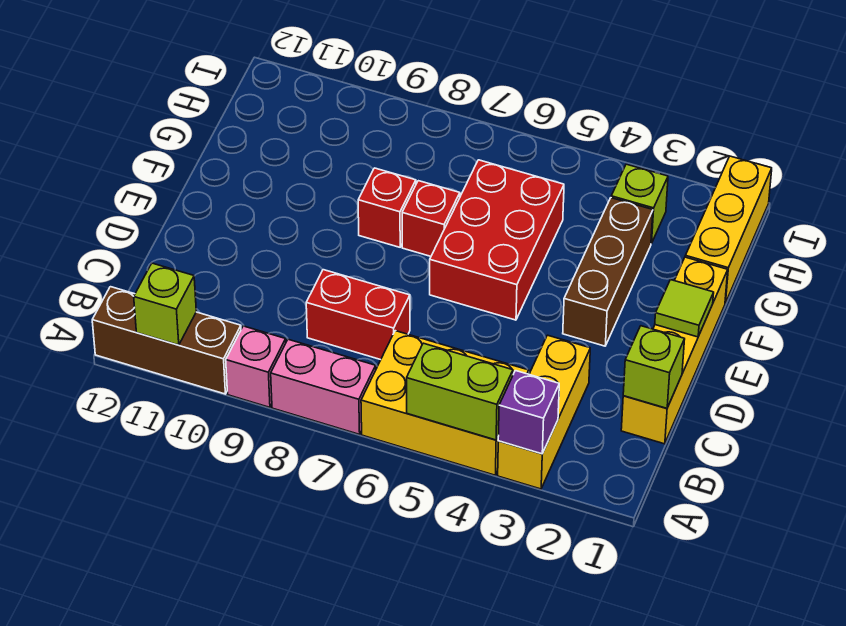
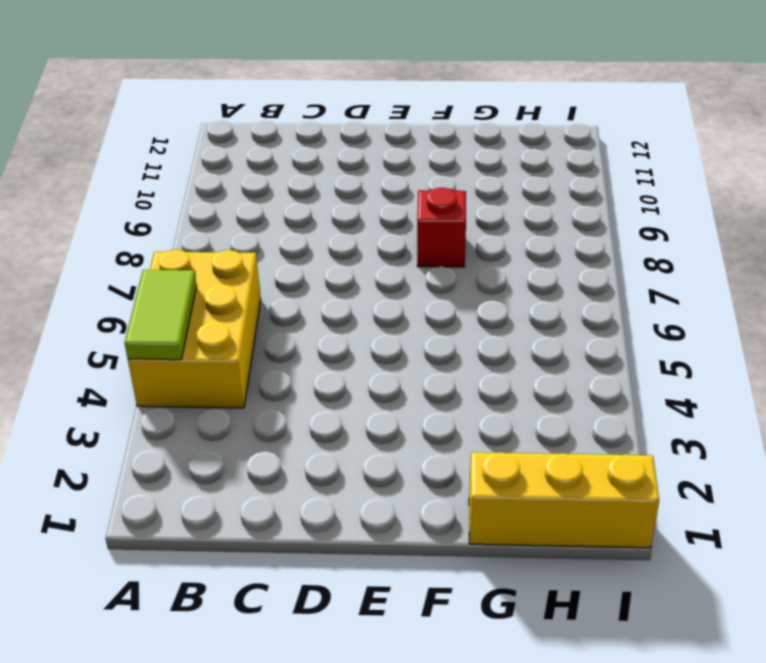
lime tile A4:A5 level 2 -> lime brick A4:A5 level 2
none -> yellow brick A3:C3 level 1
none -> pink brick A7:A8 level 1
none -> pink brick A9 level 1

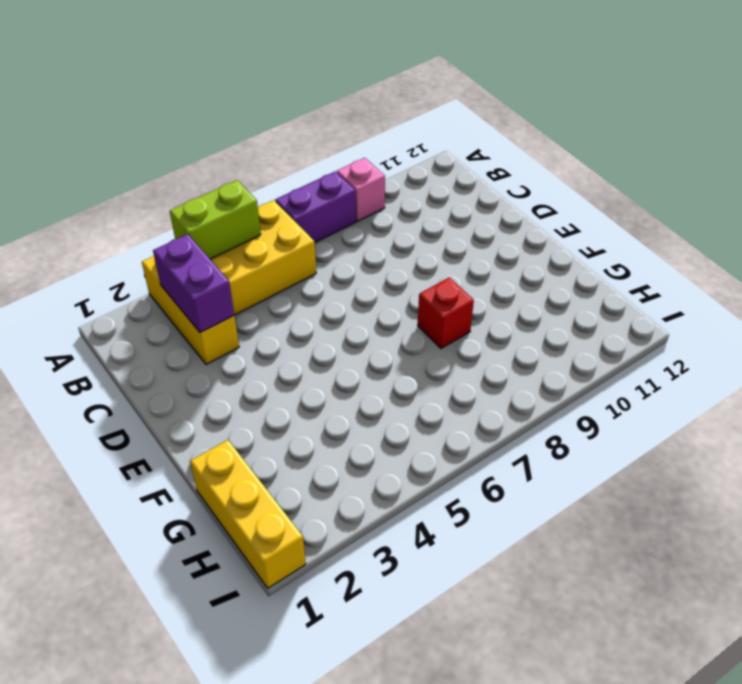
purple brick A7:A8 level 1 -> pink brick A7:A8 level 1
purple brick B3:C3 level 2 -> none
none -> brown brick A10:A12 level 1
none -> yellow brick C1:F1 level 1
none -> red brick C7:C8 level 1

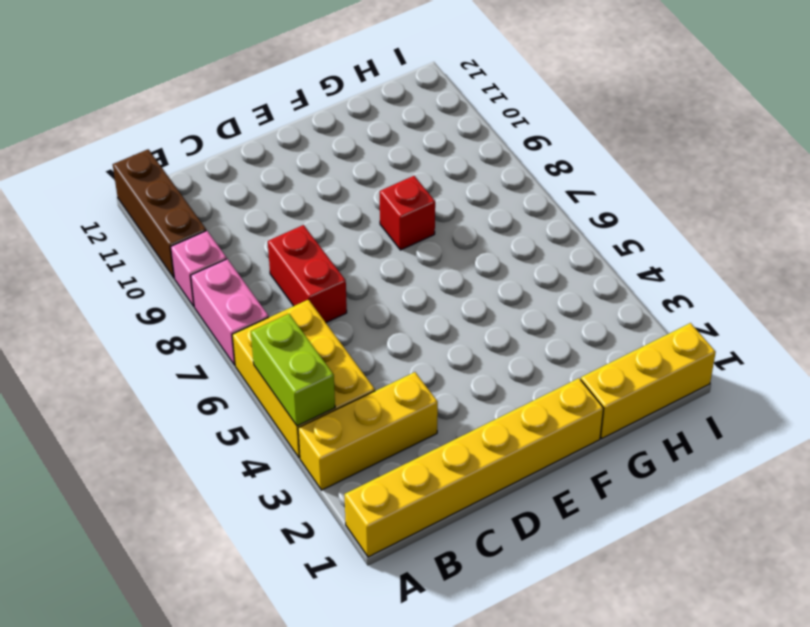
yellow brick A1:F1 level 1 -> yellow brick C1:F1 level 1
none -> brown brick E3:G3 level 1
none -> red brick E5:G6 level 1
none -> red brick F7 level 1

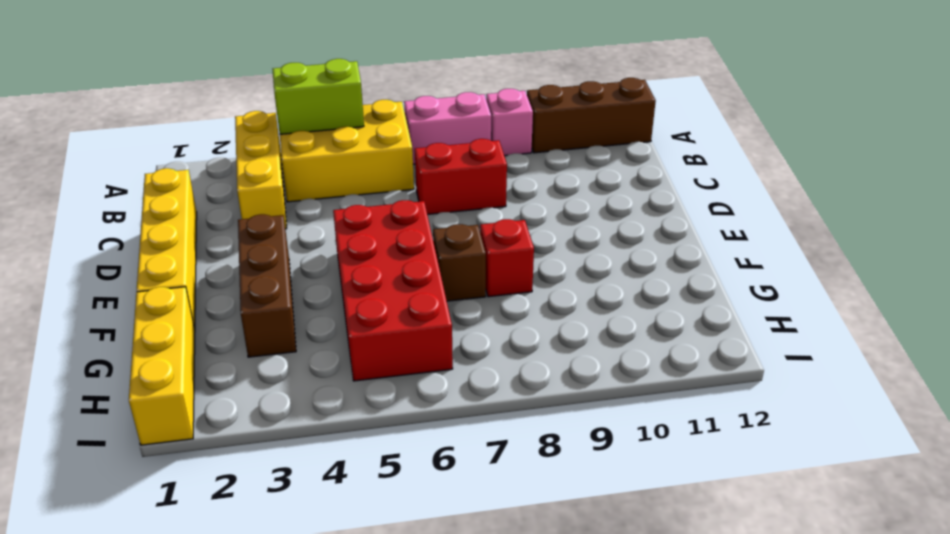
red brick E5:H6 level 1 -> red brick E5:G6 level 1
brown brick F7 level 1 -> red brick F7 level 1
none -> lime brick H3 level 1
none -> purple brick A3 level 2
none -> lime brick A11 level 2

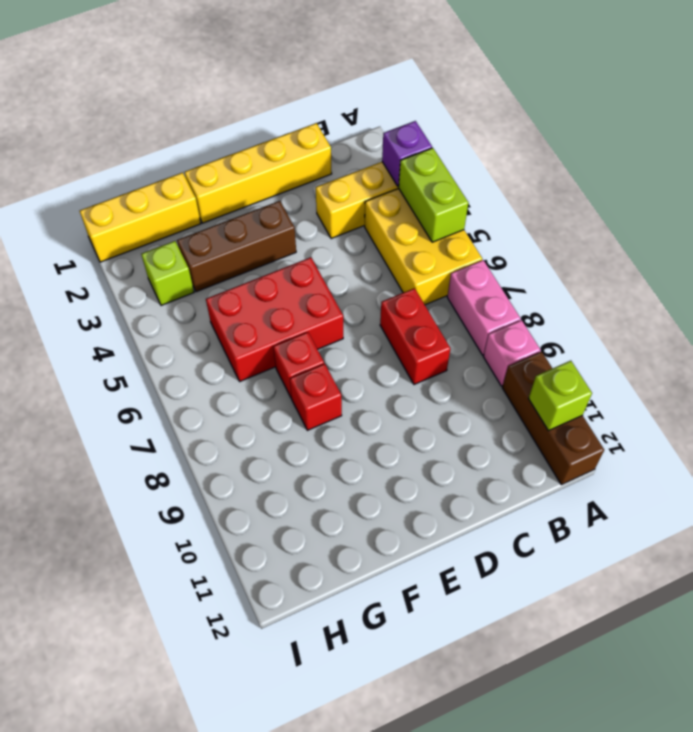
none -> lime brick C1 level 2
none -> lime tile E1 level 2

